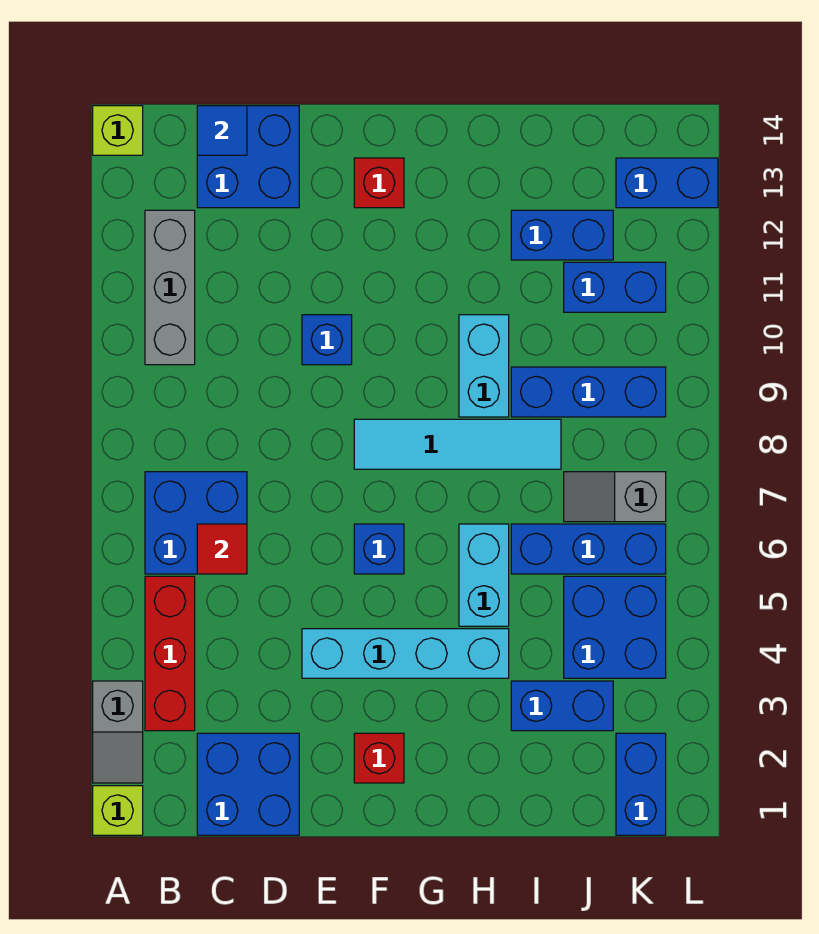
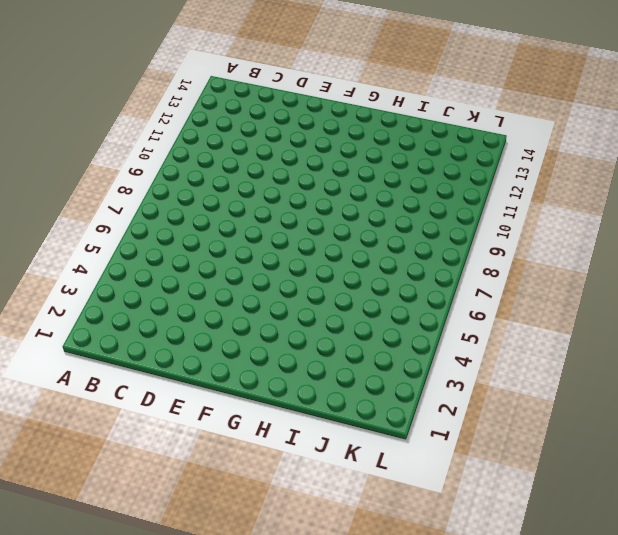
none -> lime brick A1 level 1
none -> grey slope A2:A3 level 1 top 3
none -> lime brick A14 level 1

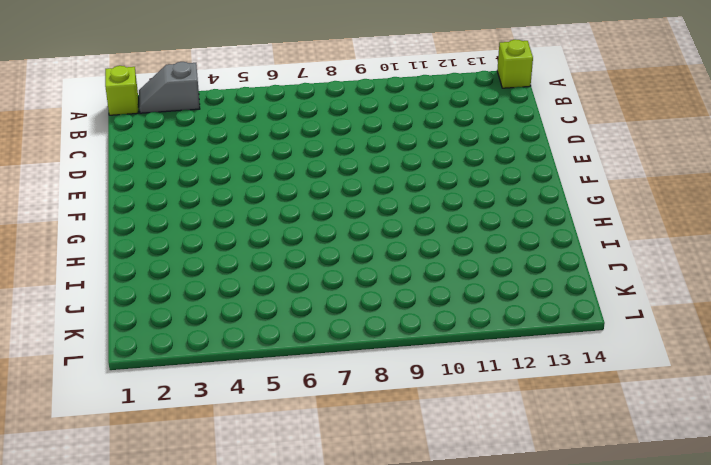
none -> red brick B3:B5 level 1
none -> blue brick B6:C7 level 1
none -> grey brick B10:B12 level 1

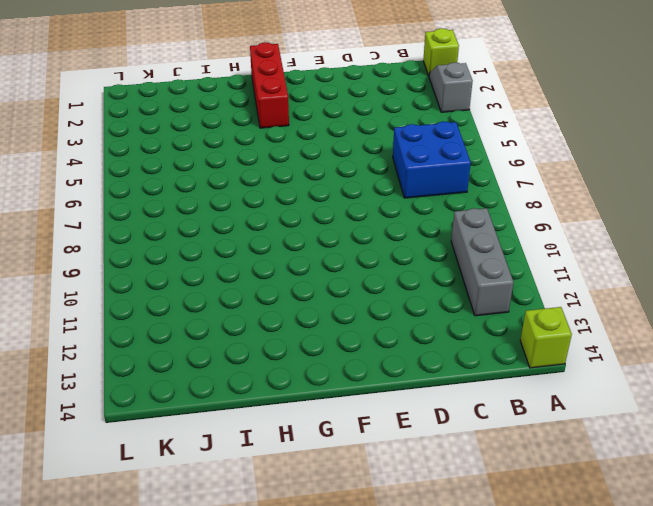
red brick G1:G3 level 1 -> red brick B3:B5 level 1
none -> blue brick C1:D2 level 1
none -> blue brick C13:D14 level 1
none -> cyan brick E4:H4 level 1

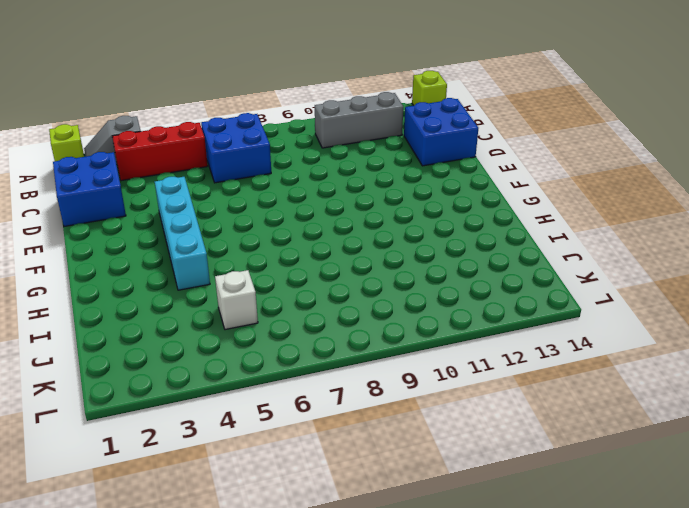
white brick J5 level 1 -> blue brick J4:K5 level 1
none -> blue brick E10 level 1
none -> red brick F2 level 1
none -> blue brick F6 level 1

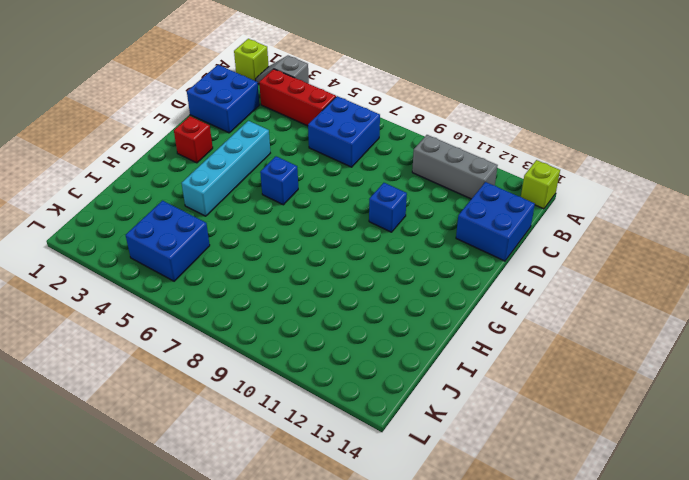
none -> cyan tile F8:I8 level 1
none -> red brick F13 level 1
none -> cyan brick H5:H6 level 1

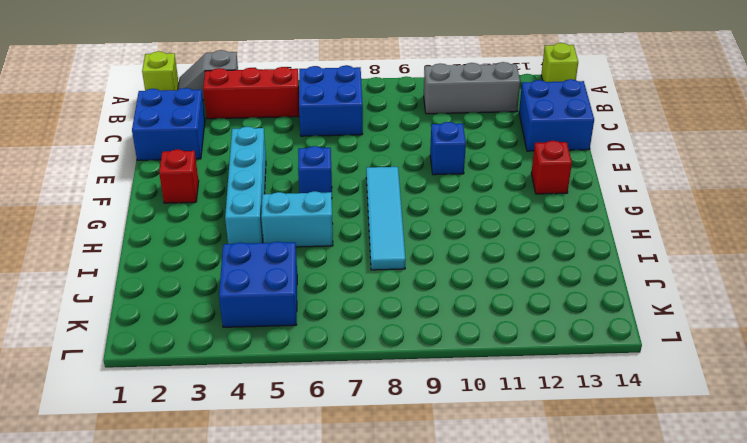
none -> cyan brick H9:H10 level 1
none -> blue brick I3:J3 level 1
none -> blue brick I6:K6 level 1

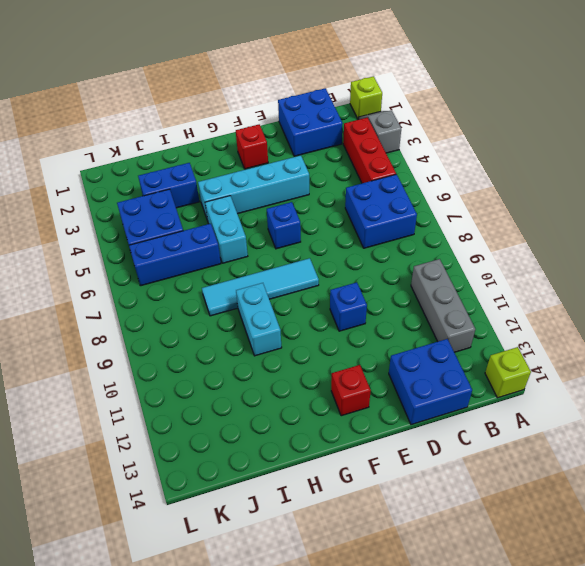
none -> blue brick I9:K9 level 1
none -> blue brick I12:J12 level 1
none -> grey slope J7:K7 level 1 top K

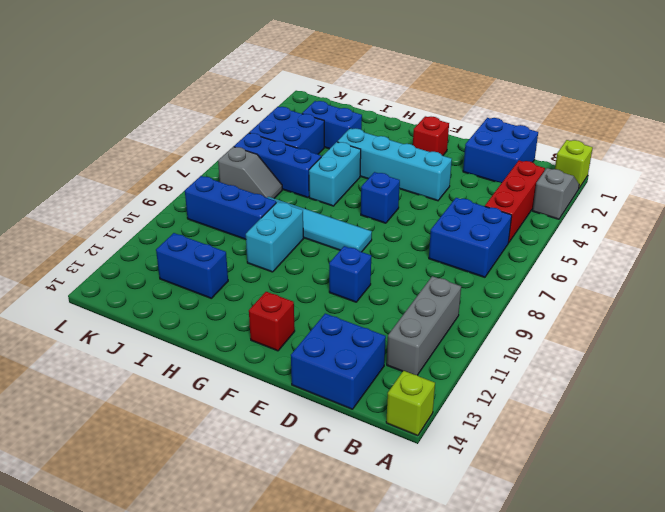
none -> blue brick J11:K11 level 1
none -> blue brick K1:K2 level 1
none -> blue brick K13:L13 level 1

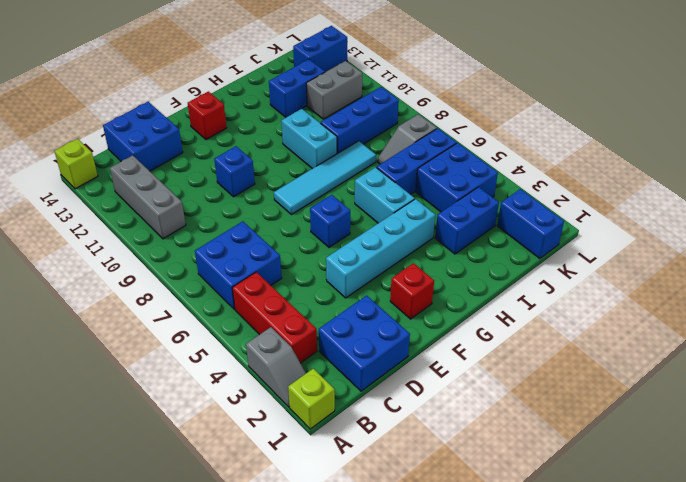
grey brick J11:K11 level 1 -> blue brick J11:K11 level 1
none -> red tile C6 level 2
none -> blue tile C14 level 2

